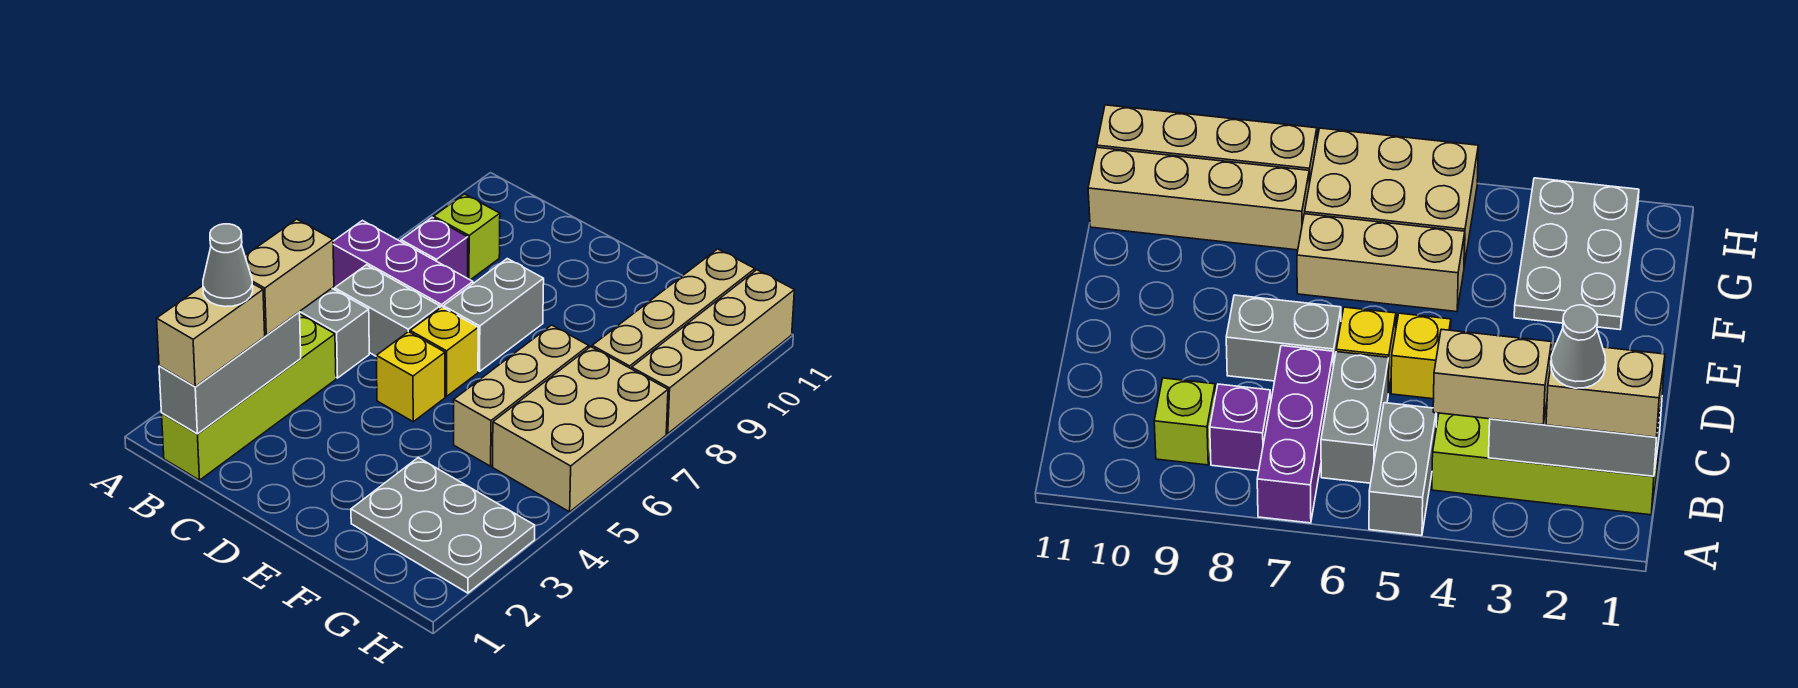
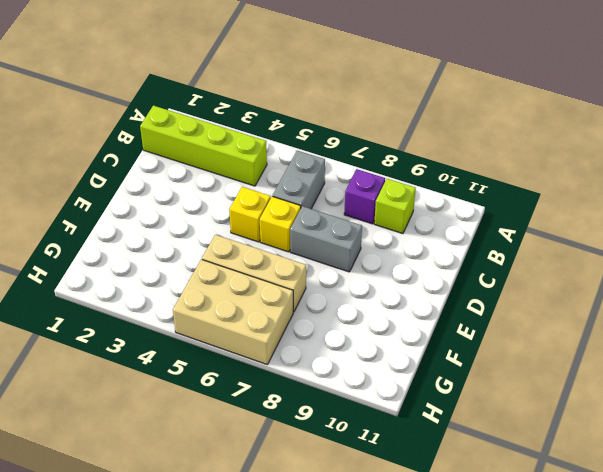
none -> grey brick A5:B5 level 1
none -> purple brick A7:C7 level 1
none -> grey plate F2:H3 level 1

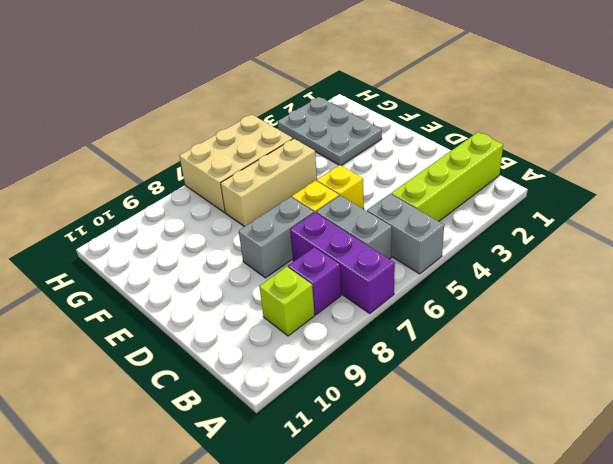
none -> tan brick G8:G11 level 1
none -> tan brick H8:H11 level 1
none -> grey brick B1:B3 level 2

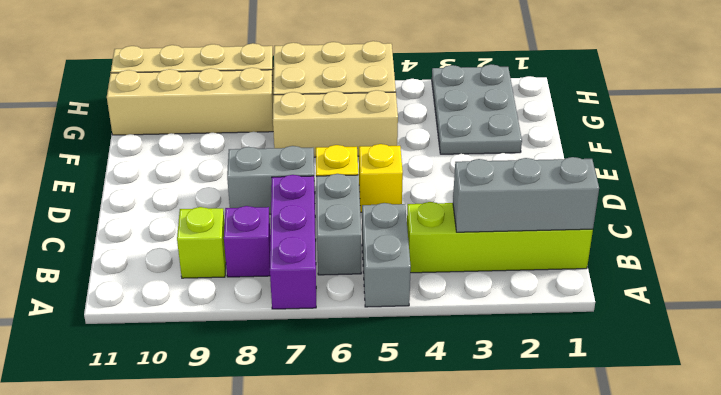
none -> tan brick B1:B2 level 3
none -> tan brick B3:B4 level 3
none -> grey cone B2 level 4

